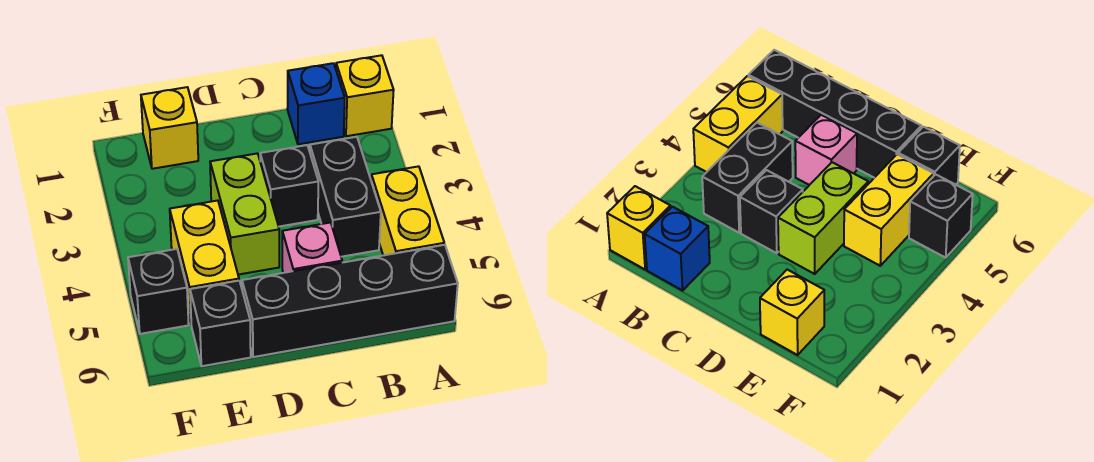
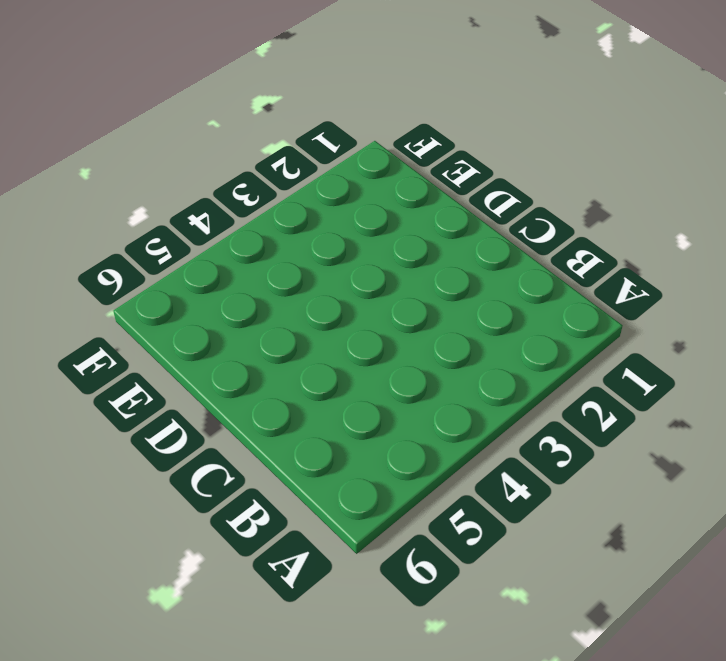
none -> yellow brick A1 level 1
none -> yellow brick A4:A5 level 1
none -> black brick A6:D6 level 1

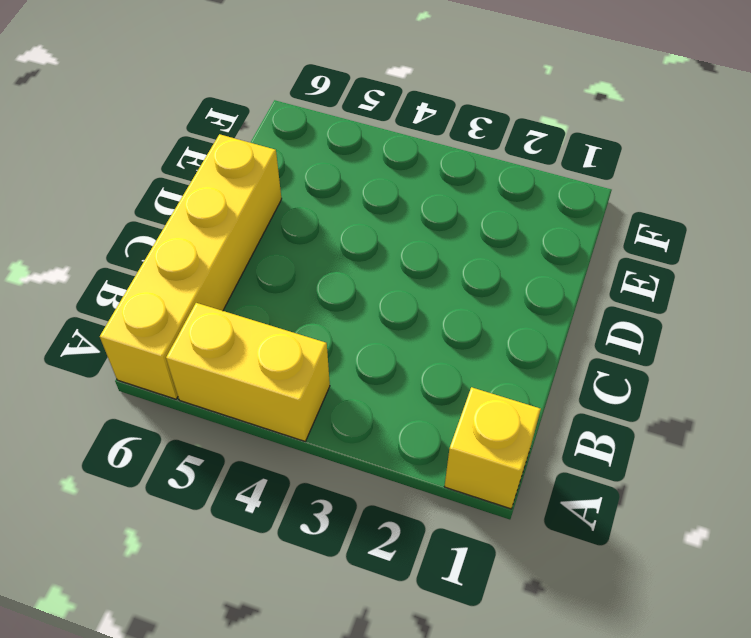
yellow brick A6:D6 level 1 -> black brick A6:D6 level 1
none -> blue brick B1 level 1
none -> black brick B3:B4 level 1
none -> black brick C3 level 1

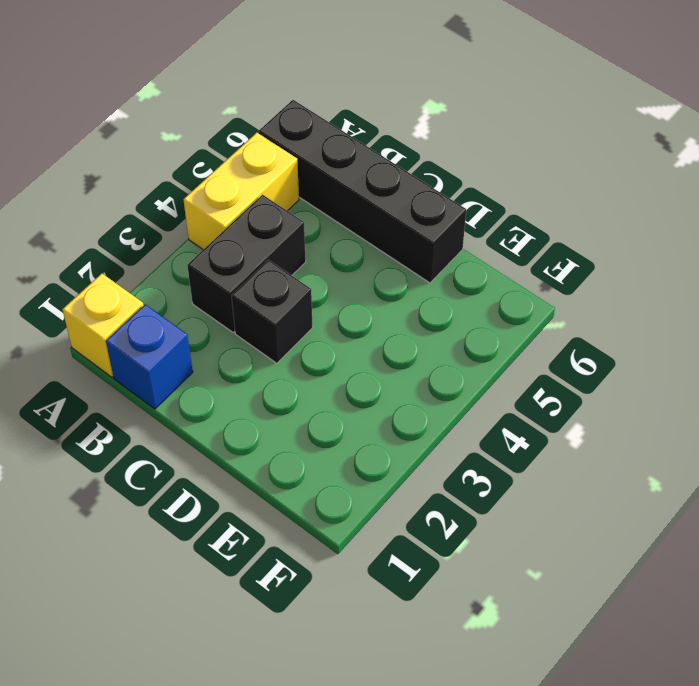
none -> pink brick C5 level 1
none -> lime brick D3:D4 level 1
none -> yellow brick E1 level 1

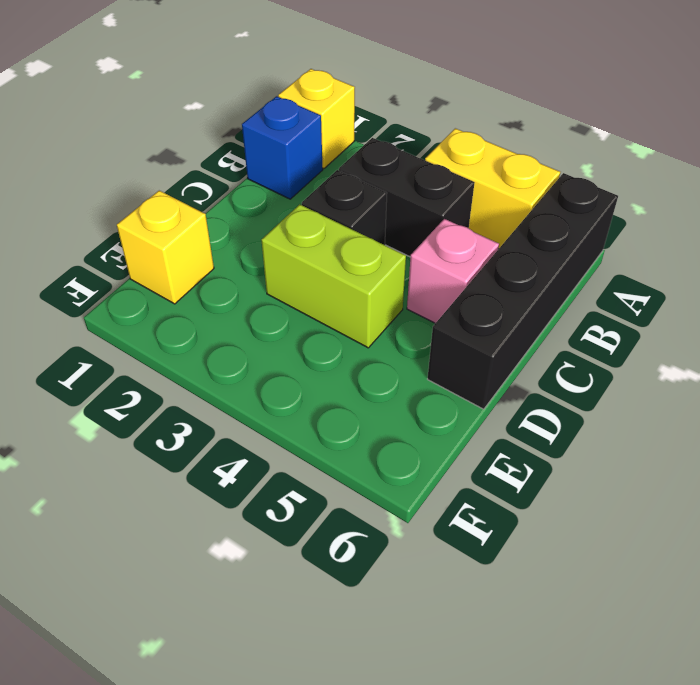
none -> yellow brick E4:E5 level 1
none -> black brick E6 level 1
none -> black brick F5 level 1

